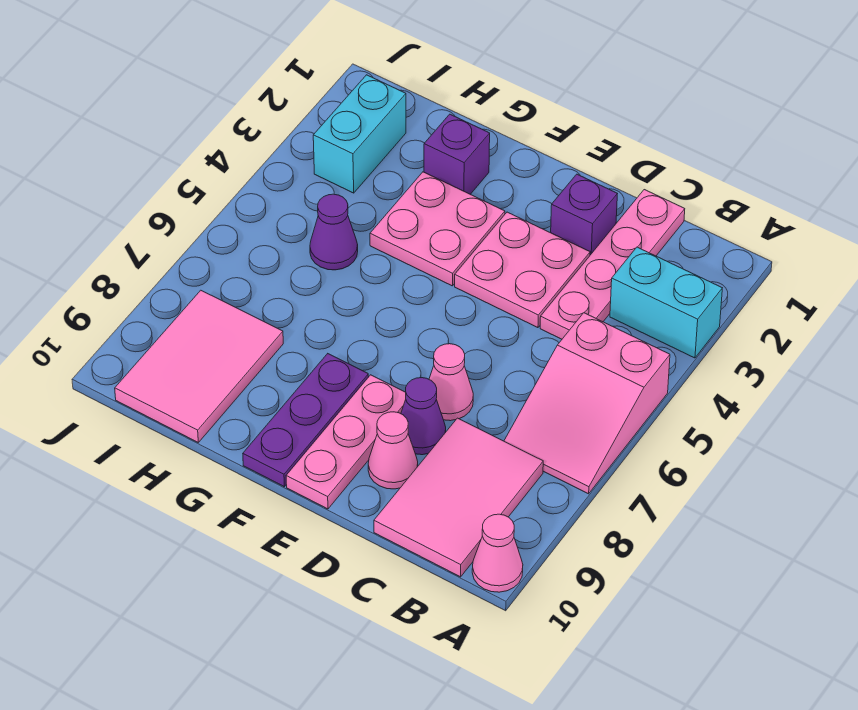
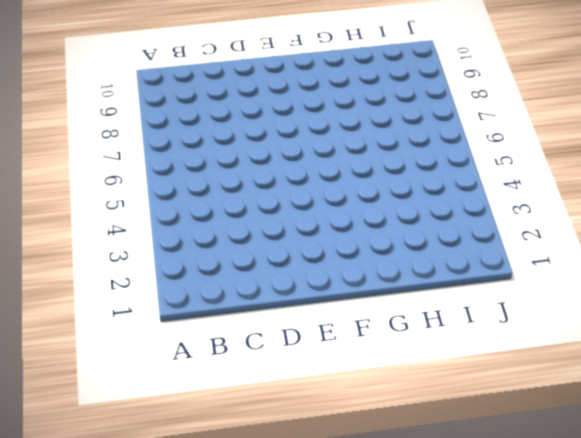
none -> cyan brick A3:B3 level 1
none -> pink slope A5:B7 level 1 top 5
none -> pink cone A10 level 1

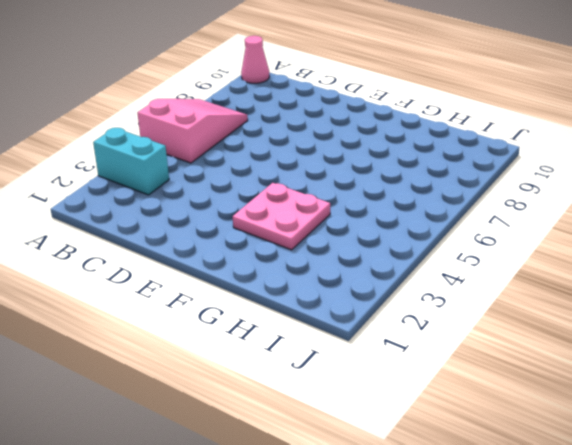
none -> pink tile B8:C10 level 1
none -> pink plate C1:C4 level 1
none -> purple brick D2 level 1

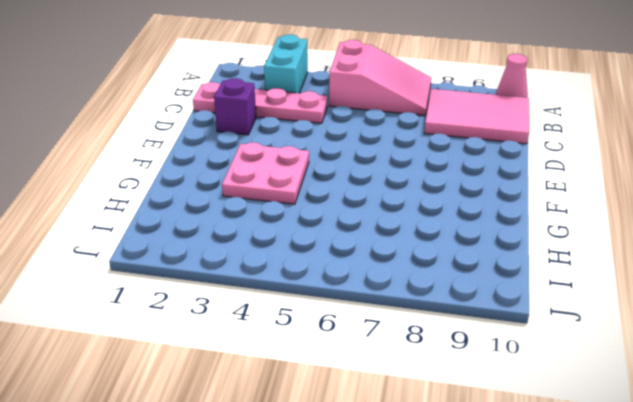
none -> pink plate D3:E4 level 1
none -> pink cone D7 level 1
none -> purple cone D8 level 1

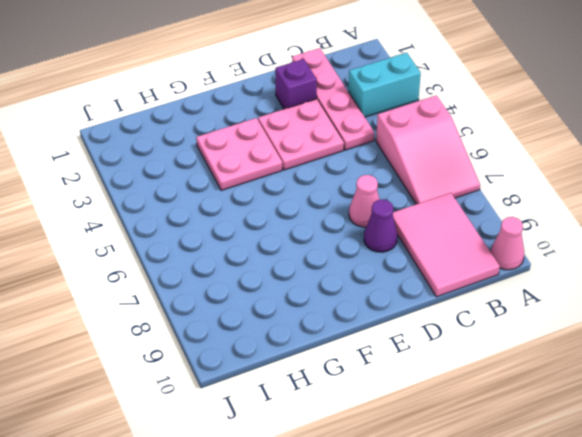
none -> pink cone D9 level 1
none -> pink plate E8:E10 level 1
none -> purple plate F8:F10 level 1

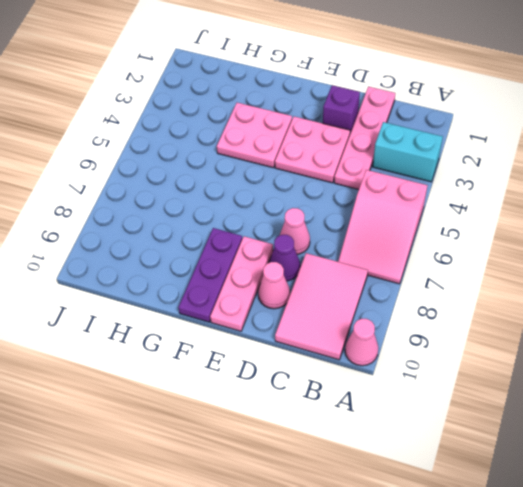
none -> purple brick G2 level 1
none -> purple cone H5 level 1
none -> pink tile H8:I10 level 1

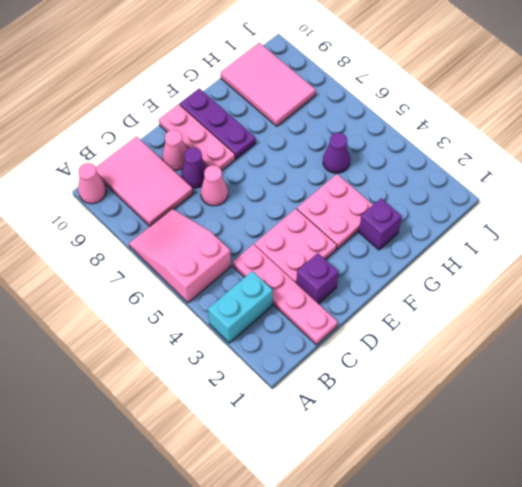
none -> cyan brick I2:I3 level 1

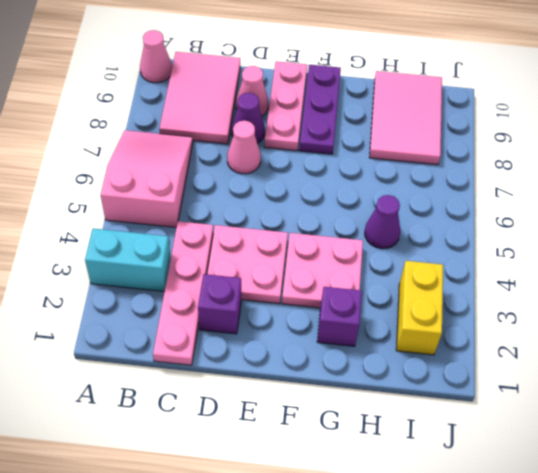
yellow brick I2:I3 level 1 -> cyan brick I2:I3 level 1

